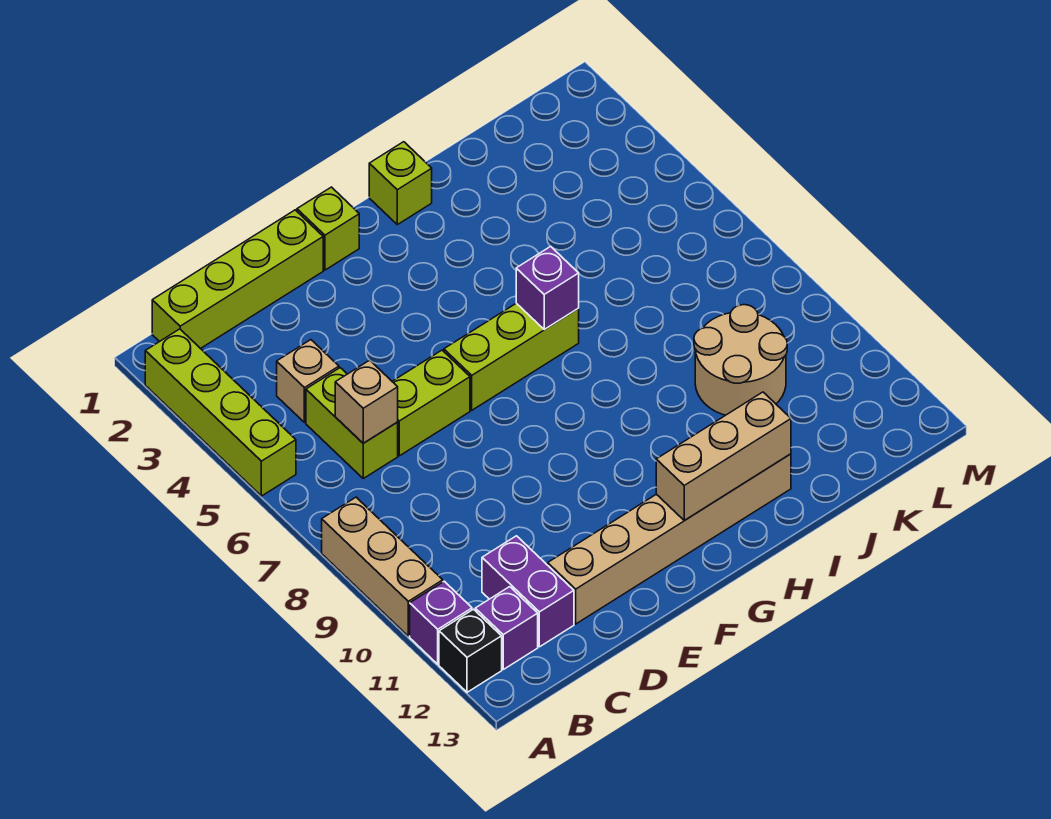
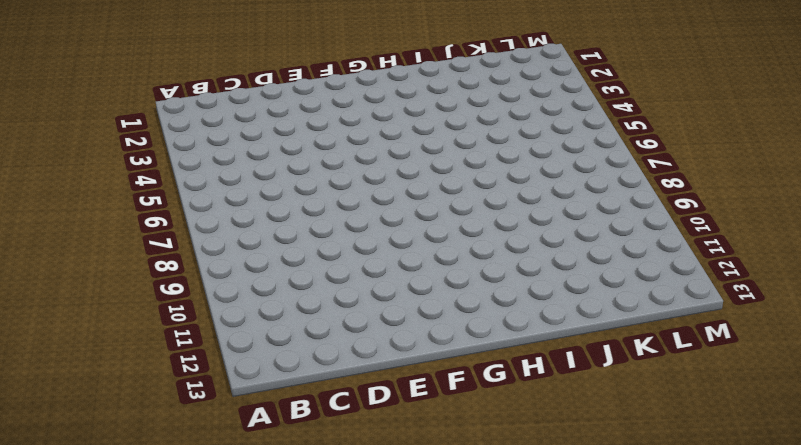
none -> lime brick A2:A5 level 1
none -> tan brick A8:A10 level 1
none -> purple brick A11 level 1

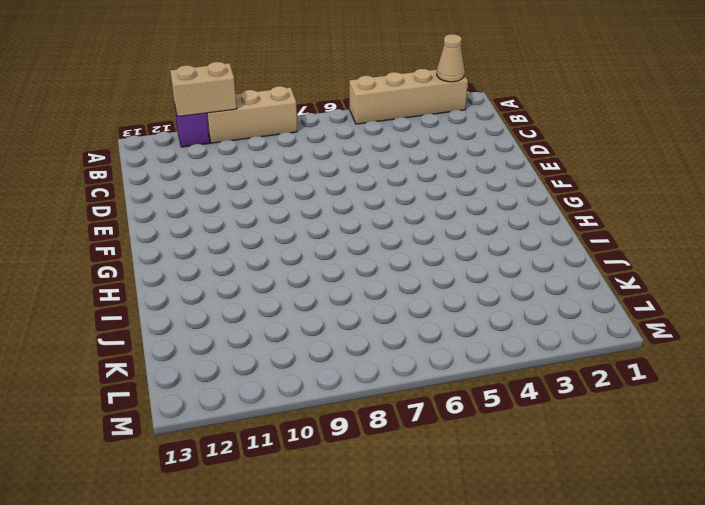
tan brick A2:A5 level 1 -> lime brick A2:A5 level 1
tan cone A2 level 2 -> none
tan brick A10:A11 level 2 -> none
none -> black brick A12 level 1
none -> lime brick B1:E1 level 1
none -> purple brick B12 level 1

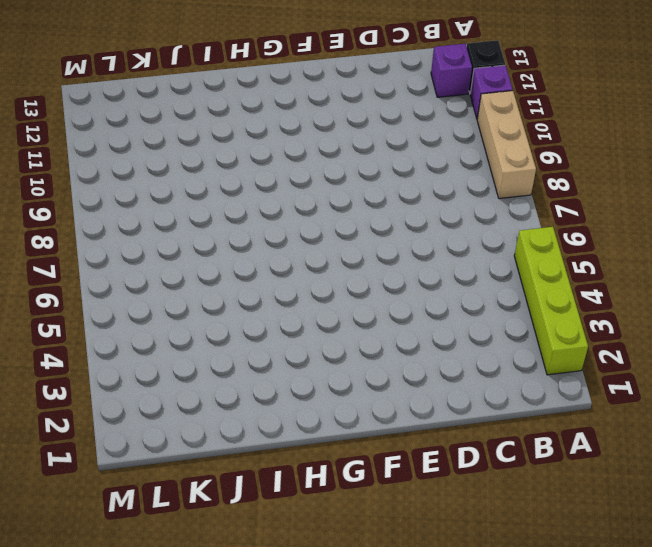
none -> lime brick B1:E1 level 1
none -> tan brick C4 level 1
none -> lime brick C5:C6 level 1

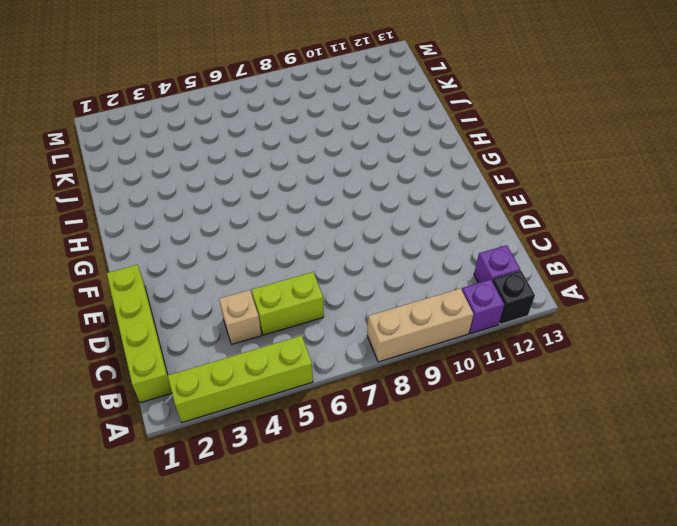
none -> purple brick C11:C12 level 1
none -> lime brick D6:E6 level 1
none -> tan brick D12:I12 level 1

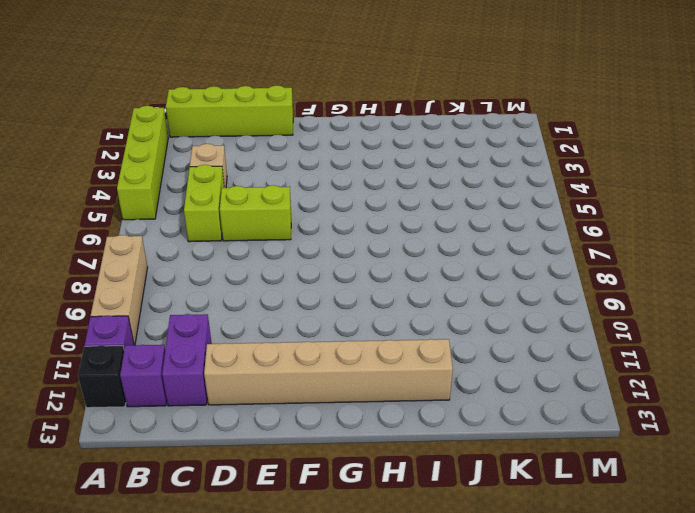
none -> lime brick F1 level 1
none -> lime brick F6:H6 level 1
none -> lime brick H1 level 1

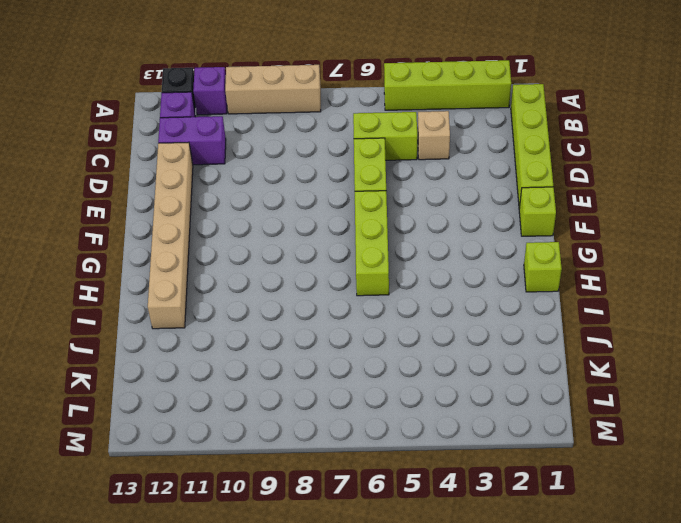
none -> tan round brick J9:K10 level 1
none -> tan brick C6 level 2
none -> tan brick G12:I12 level 2

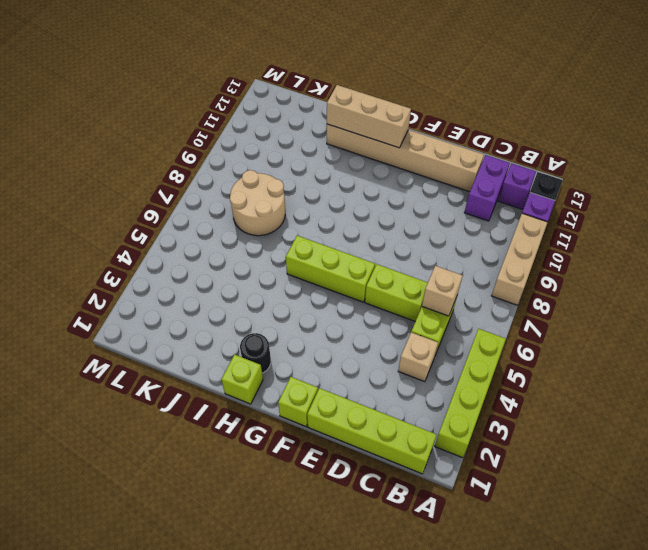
black round brick H2 level 1 -> none
tan round brick J7:K8 level 1 -> tan round brick J9:K10 level 1
none -> purple brick H6 level 2

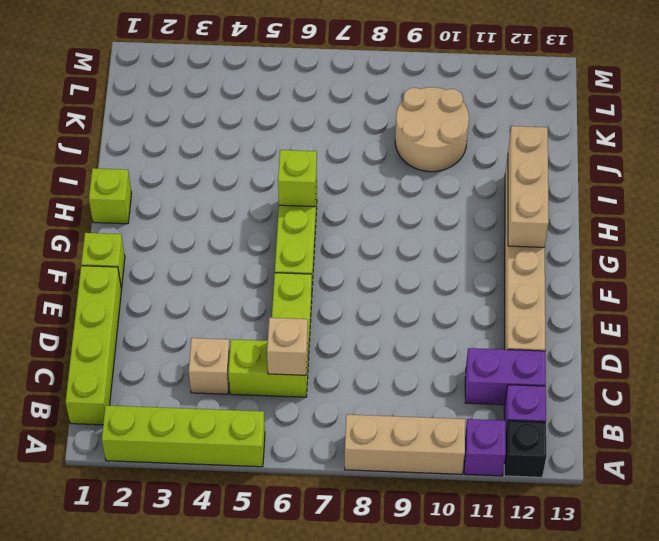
lime brick H6 level 2 -> purple brick H6 level 2

